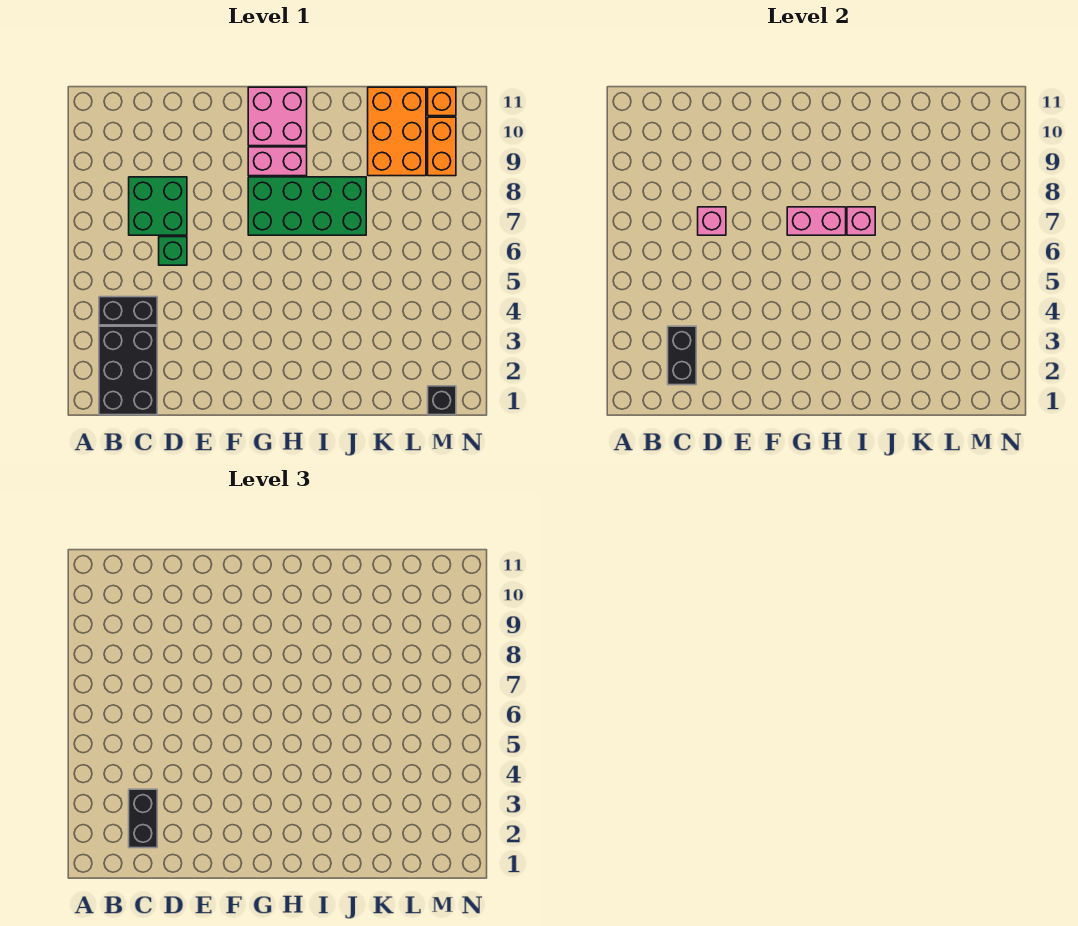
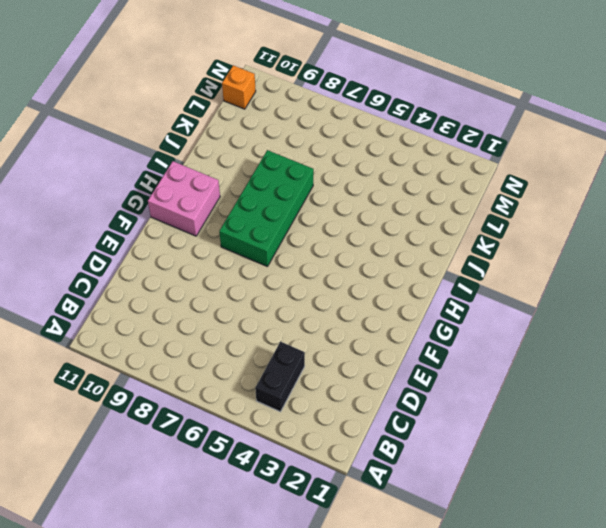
none -> black brick B1:C3 level 1
none -> green brick C7:D8 level 1
none -> green brick D6 level 1

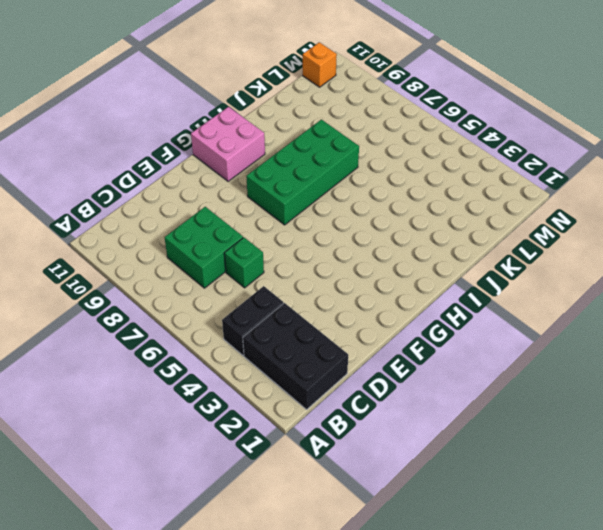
none -> pink brick G9:H9 level 1
none -> orange brick K9:L11 level 1
none -> black brick M1 level 1

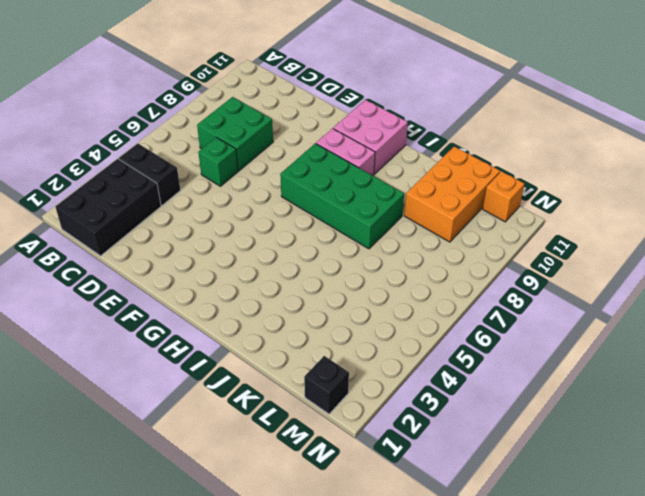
none -> orange brick M9:M10 level 1
none -> black brick C2:C3 level 2
none -> pink brick D7 level 2

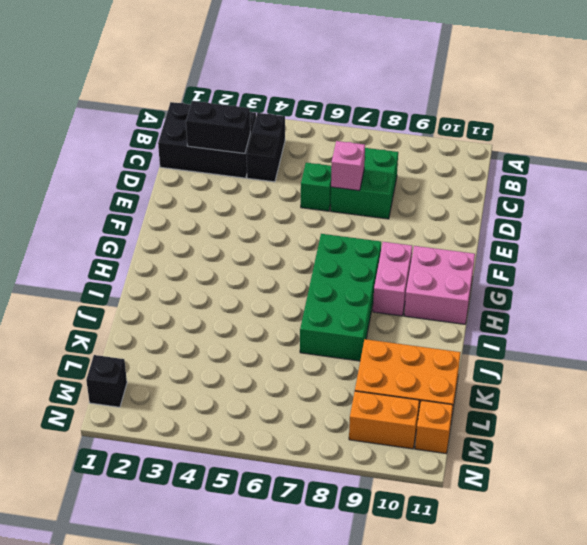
none -> pink brick G7:H7 level 2
none -> pink brick I7 level 2
none -> black brick C2:C3 level 3

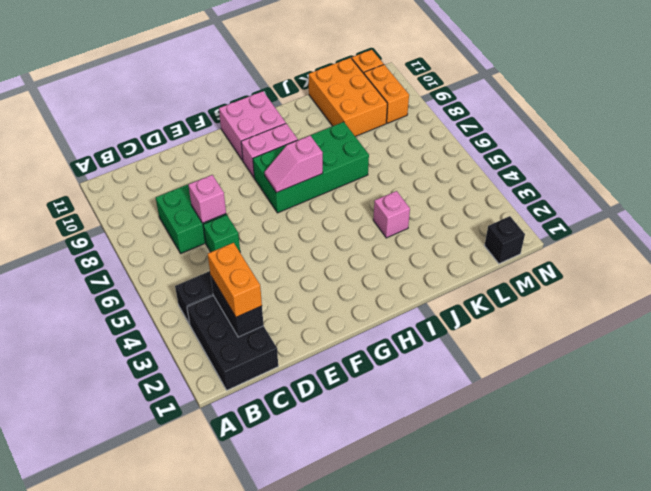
orange brick C2:C3 level 3 -> black brick C2:C3 level 3
pink slope G7:H7 level 2 top H -> pink brick G7:H7 level 2
pink brick J4 level 1 -> pink brick I7 level 2

